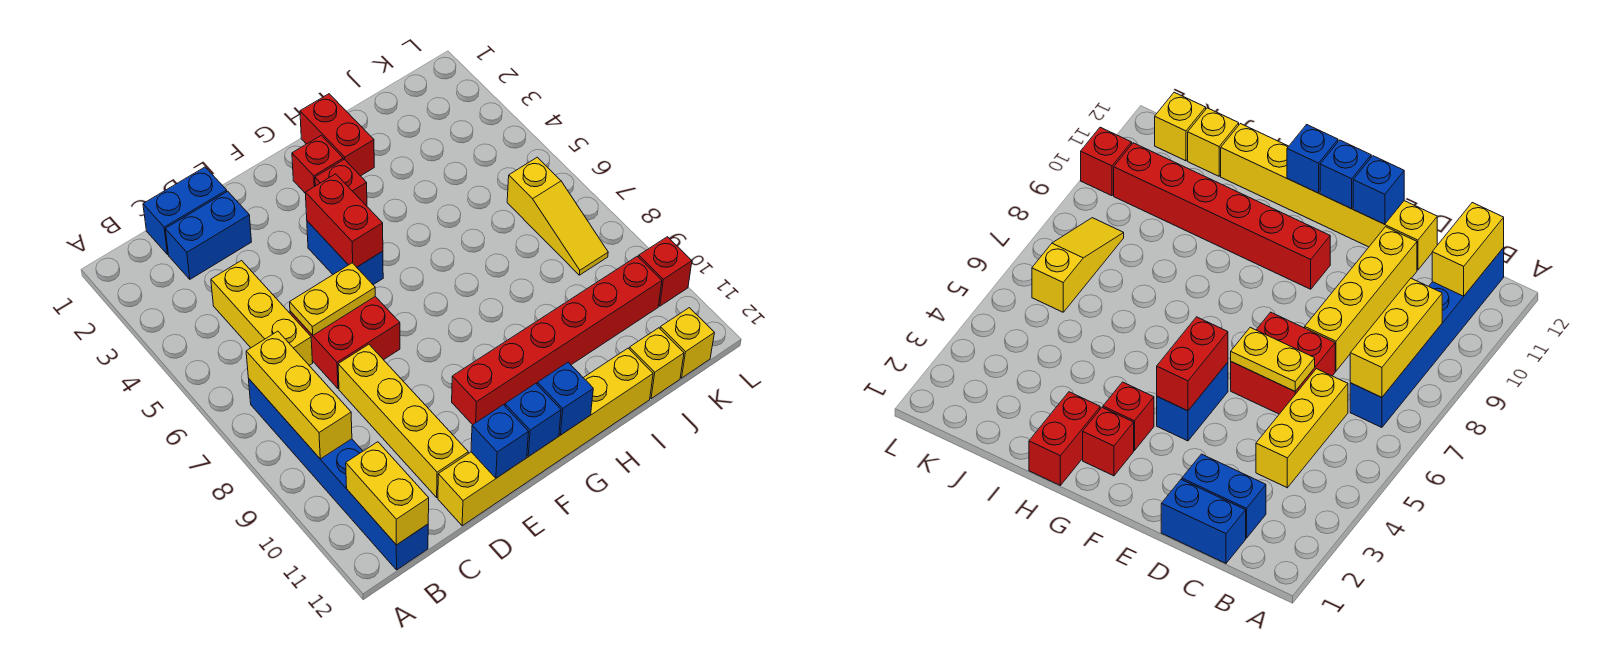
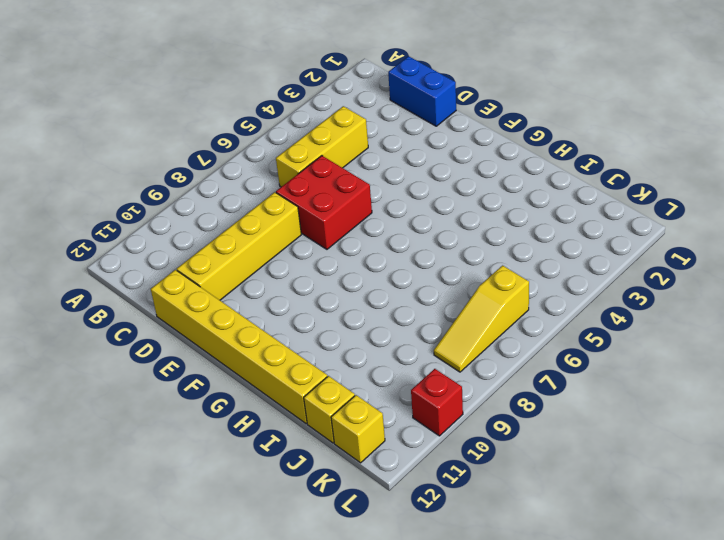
none -> blue brick B7:B12 level 1
none -> blue brick C2:D2 level 1
none -> blue brick F4:F5 level 1

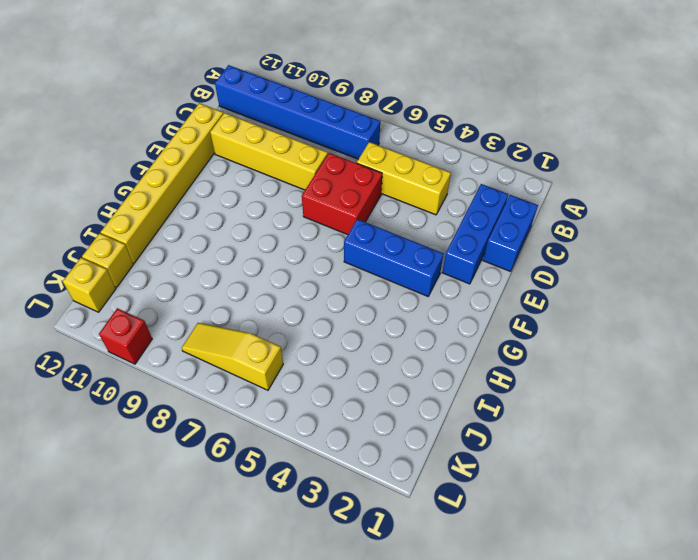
blue brick C2:E2 level 1 -> blue brick C2:D2 level 1
blue brick F3:F5 level 1 -> blue brick F4:F5 level 1
none -> red brick F10:K10 level 1
none -> red brick G2 level 1
none -> red brick G3 level 1

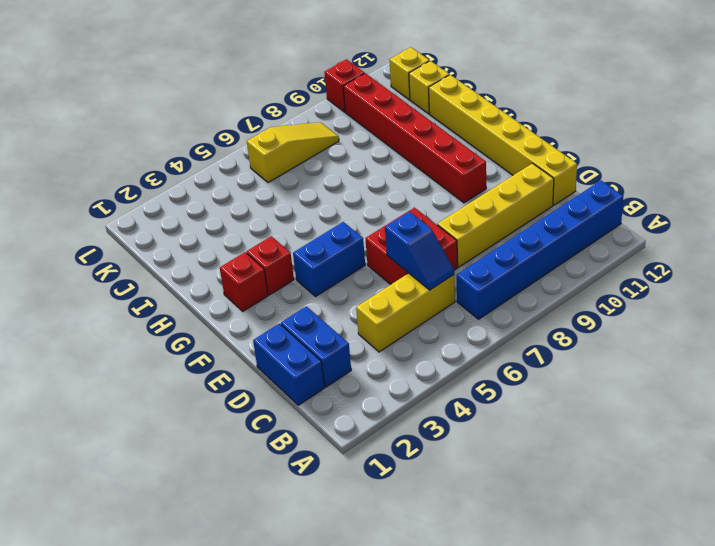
blue slope C6:D6 level 2 top D -> yellow plate D6:E6 level 2
none -> red brick H1:H2 level 1
none -> yellow brick B7:B9 level 2
none -> yellow brick B11:B12 level 2

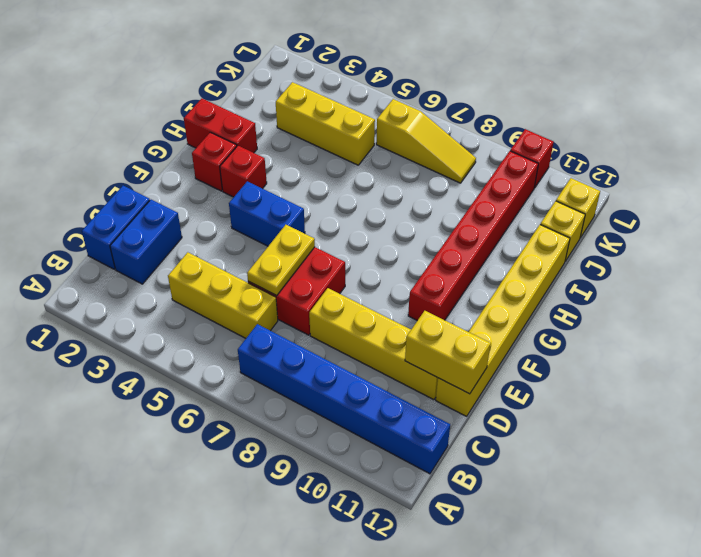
yellow brick D11:D12 level 2 -> yellow brick B11:B12 level 2
yellow brick J3:J5 level 1 -> yellow brick B7:B9 level 2
none -> blue brick E12 level 2
none -> red brick F4:F5 level 2
none -> blue brick F12 level 2

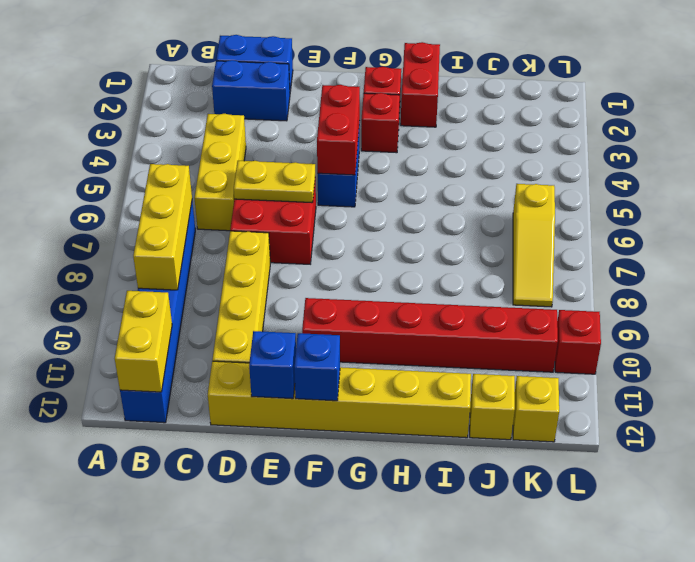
none -> blue brick G12 level 2

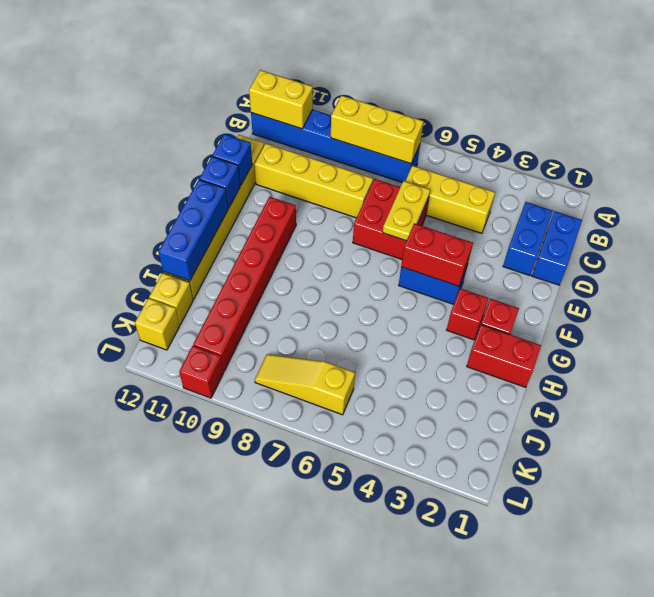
blue brick G12:I12 level 2 -> blue brick G12 level 2

